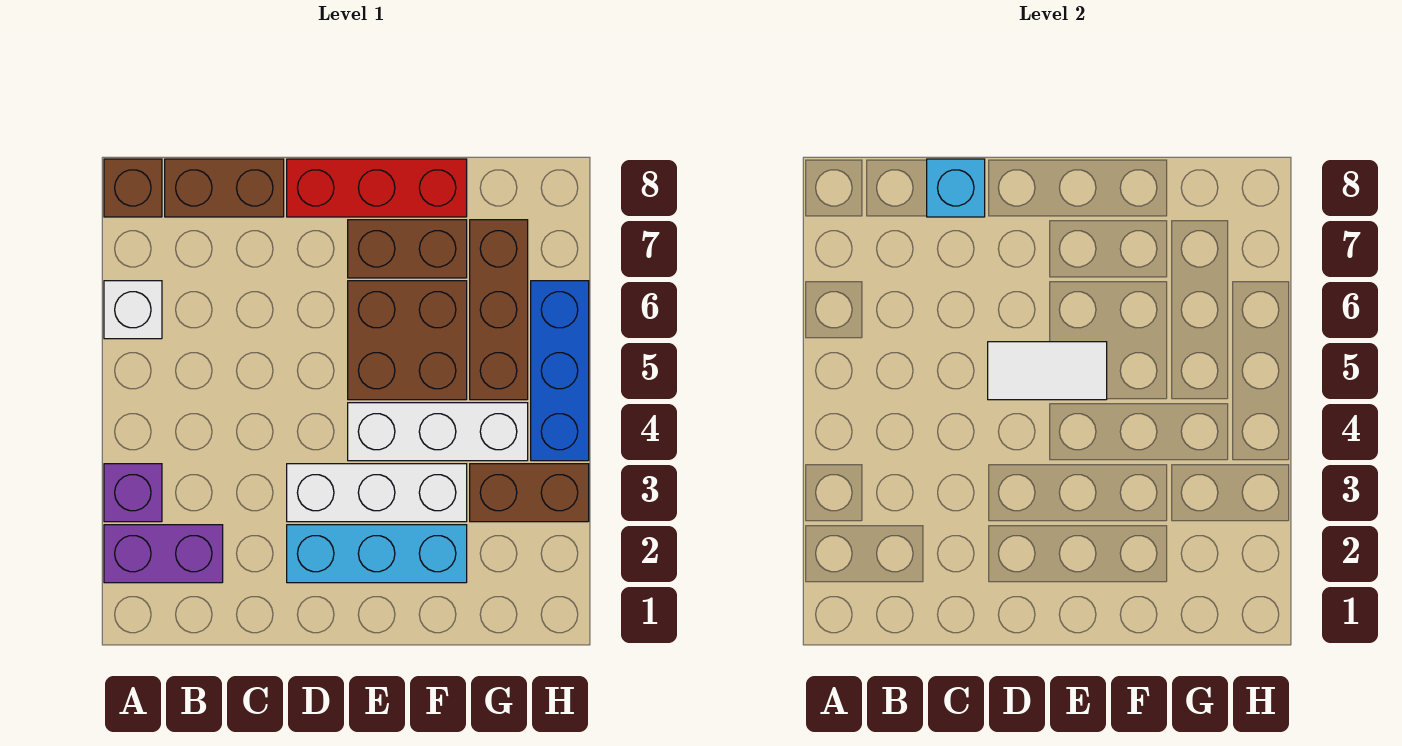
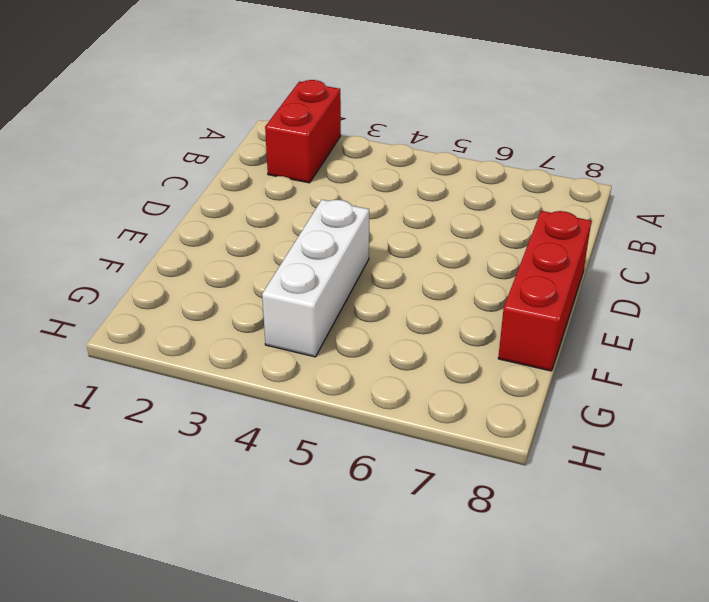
red brick A2:B2 level 1 -> purple brick A2:B2 level 1
none -> purple brick A3 level 1
none -> white brick A6 level 1
none -> brown brick A8 level 1

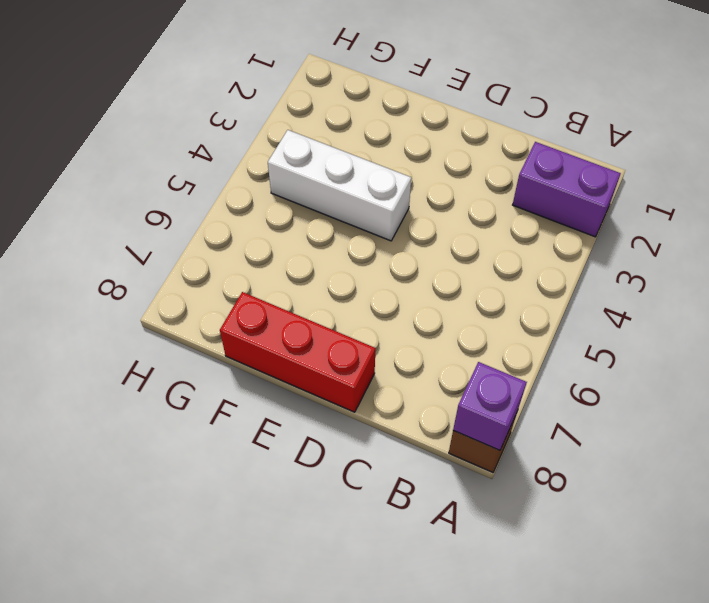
purple brick A8 level 2 -> purple brick A3 level 1
none -> white brick A6 level 1
none -> brown brick B8:C8 level 1
none -> cyan brick D2:F2 level 1

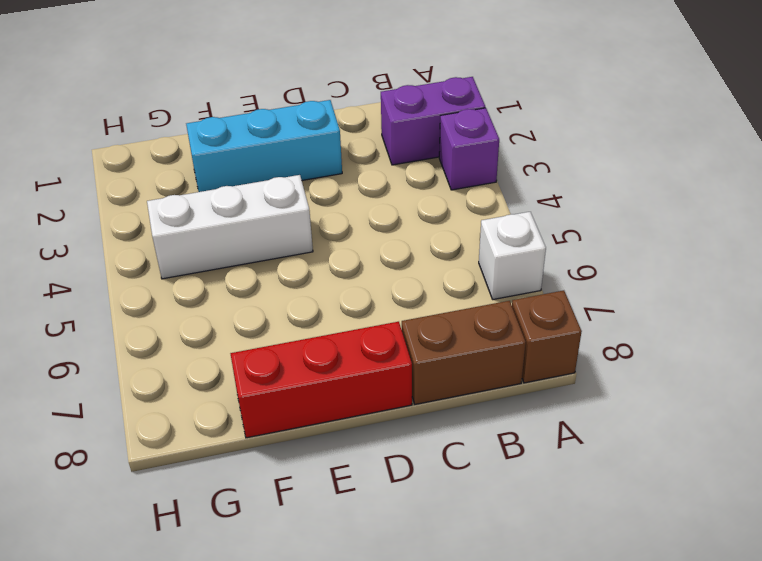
none -> white brick D3:F3 level 1
none -> brown brick E5:F6 level 1
none -> brown brick E7:F7 level 1

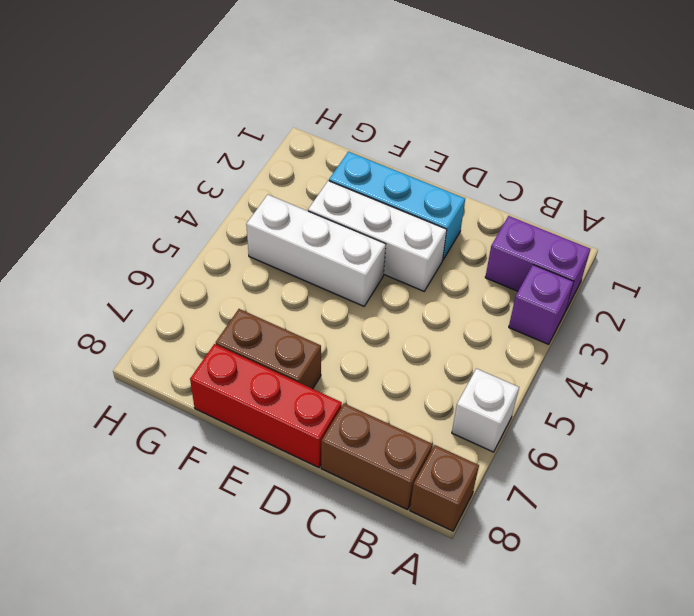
none -> brown brick E5:F6 level 1
none -> brown brick G3:H3 level 1
none -> brown brick G5:G7 level 1

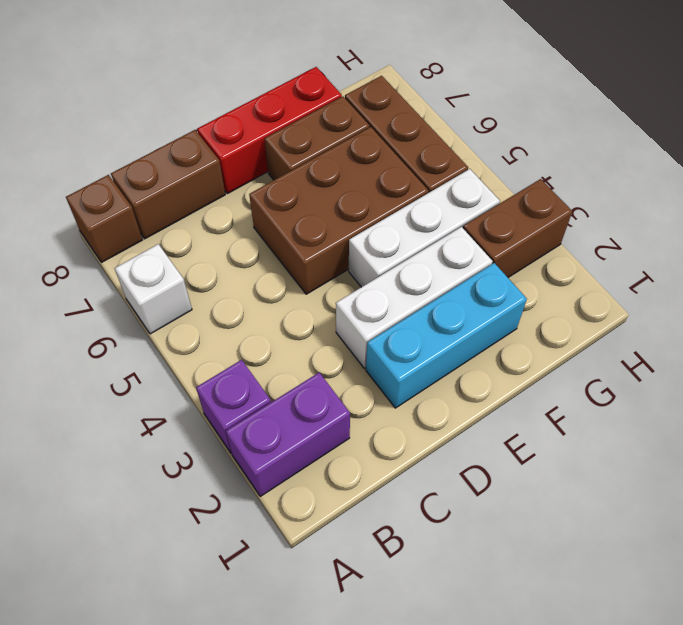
brown brick D5:F6 level 1 -> brown brick E5:F6 level 1
none -> blue brick H4:H6 level 1
none -> cyan brick C8 level 2
none -> white tile D5:E5 level 2

